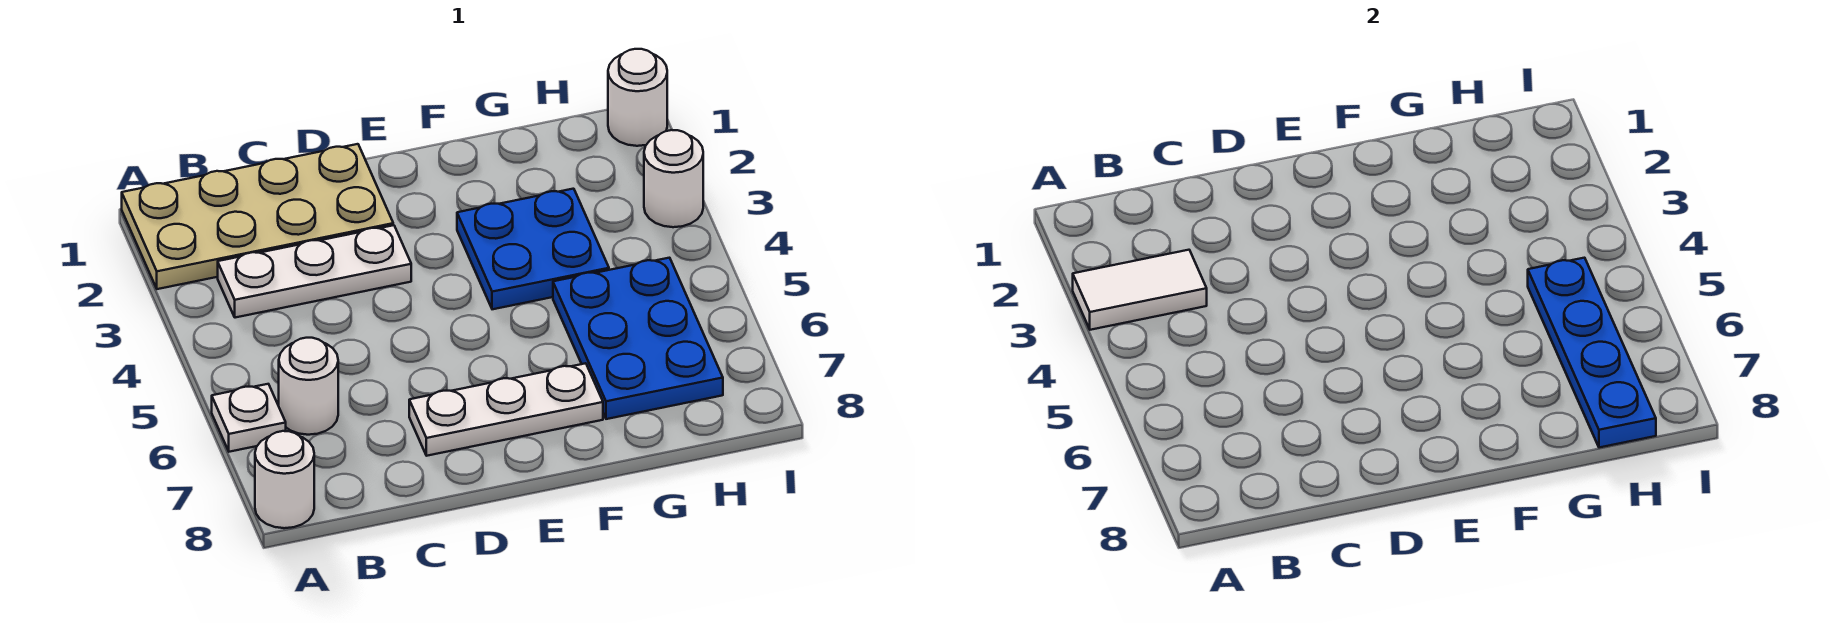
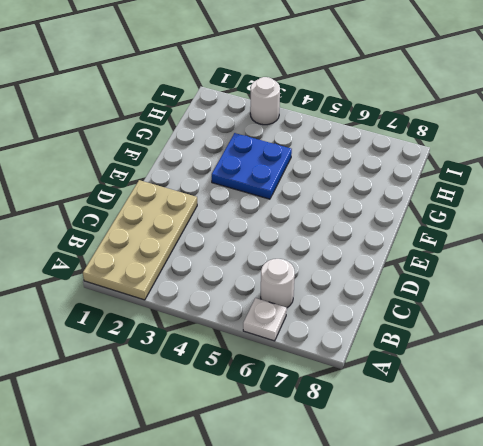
none -> white round brick A8 level 1
none -> white plate B3:D3 level 1
none -> white plate D7:F7 level 1

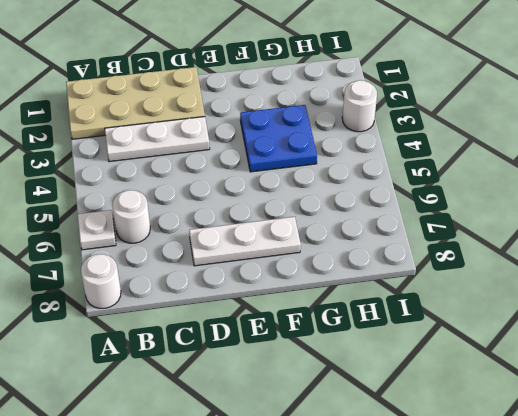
none -> blue plate G5:H7 level 1
none -> white round brick I1 level 1
none -> white tile A3:B3 level 2

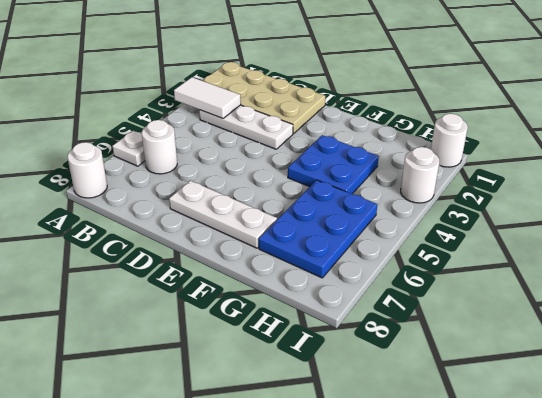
none -> blue plate H5:H8 level 2

